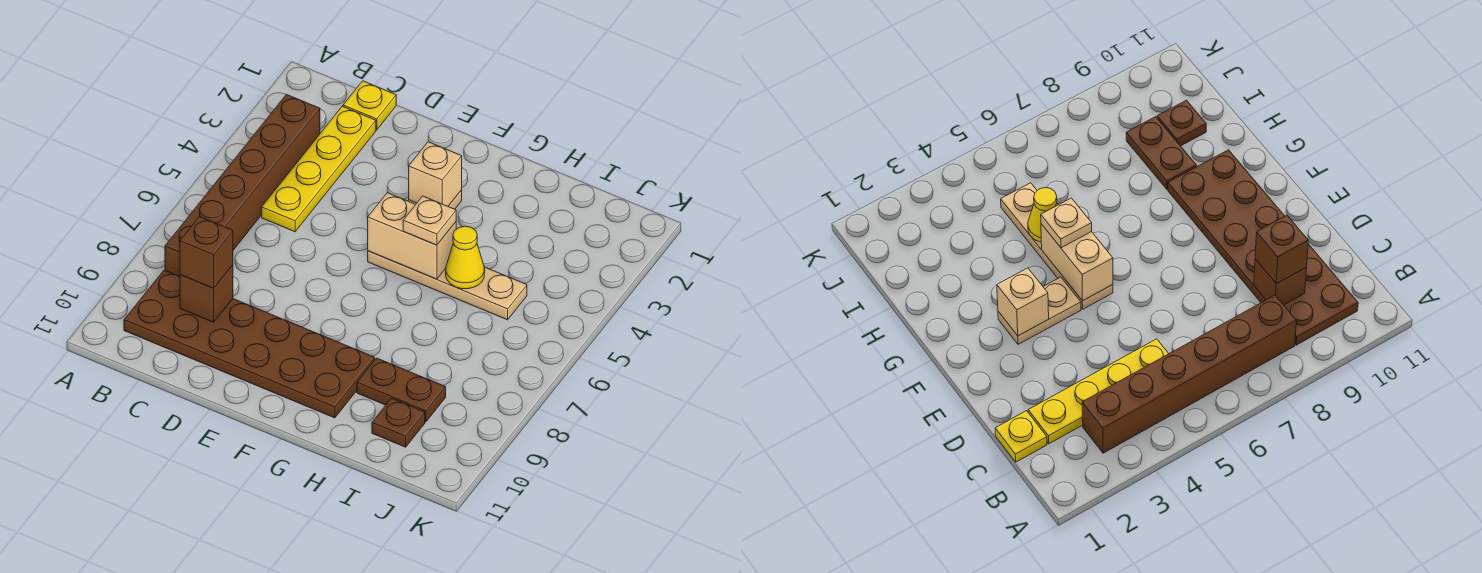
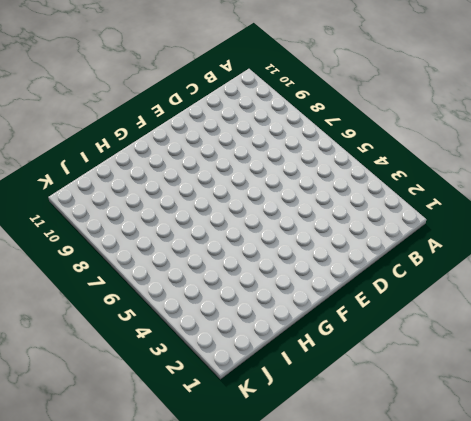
none -> brown brick B3:B8 level 1
none -> brown plate B9:G10 level 1
none -> yellow plate C1 level 1

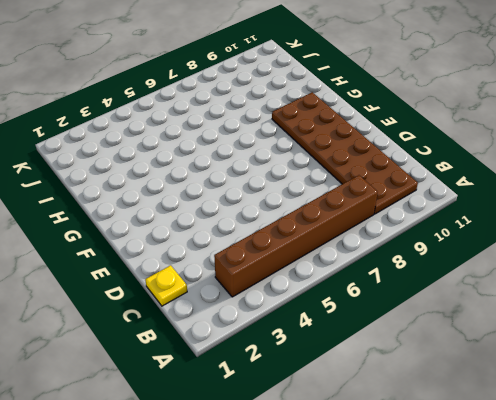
none -> yellow plate C2:C5 level 1
none -> tan plate F3:F4 level 1
none -> tan plate F5:I5 level 1

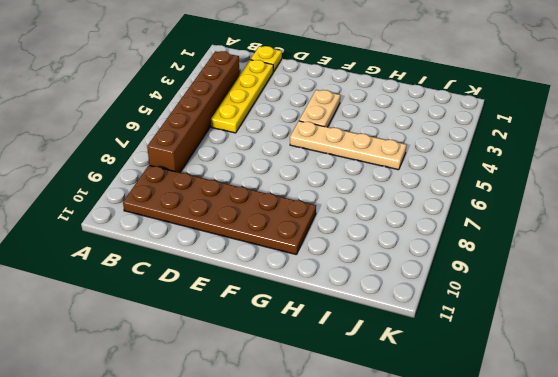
none -> brown plate H9:I9 level 1
none -> brown plate I10 level 1
none -> brown brick C9 level 2

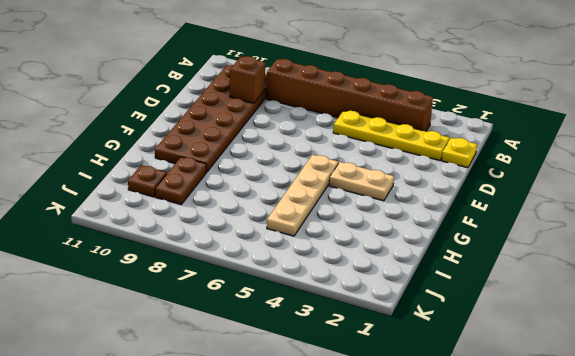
none -> tan brick F3 level 2
none -> tan brick F5:G5 level 2
none -> yellow cone H5 level 2

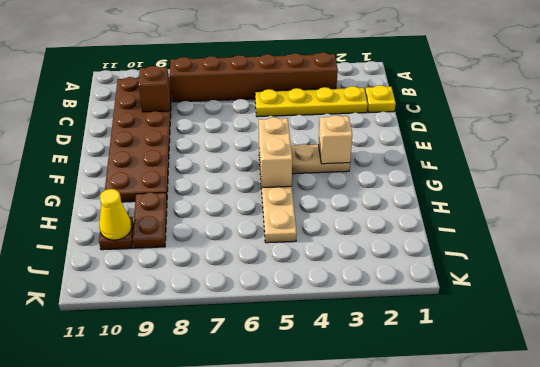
yellow cone I10 level 2 -> yellow cone H5 level 2
none -> brown brick C9 level 3
none -> tan plate G5 level 3

